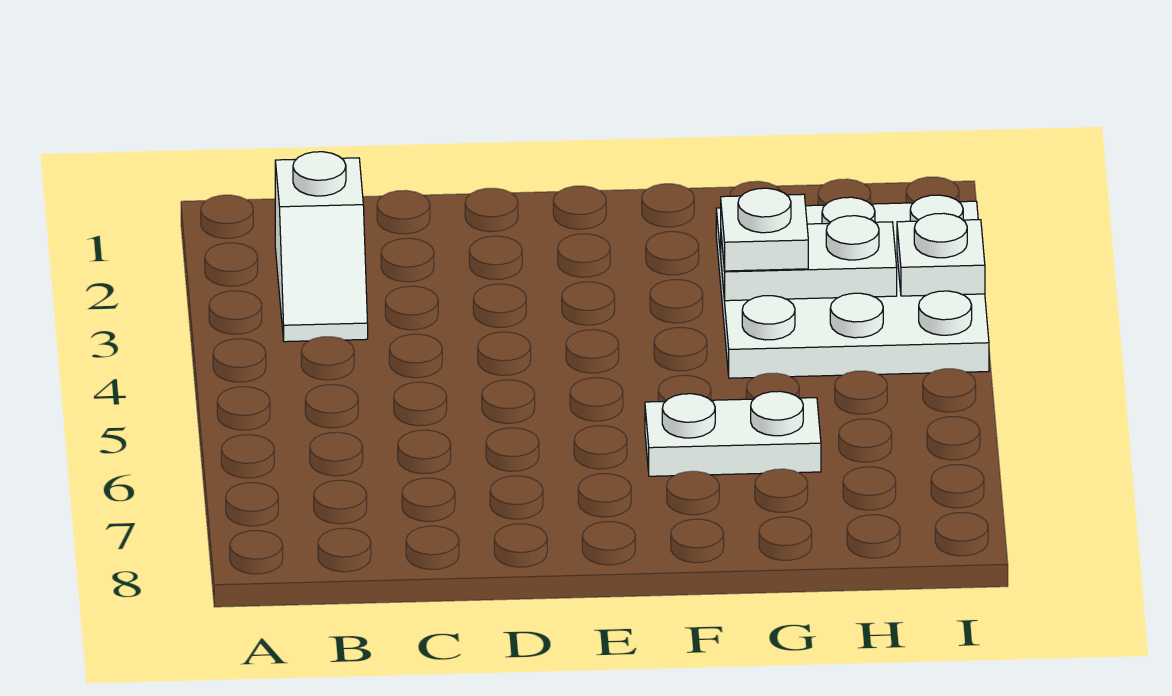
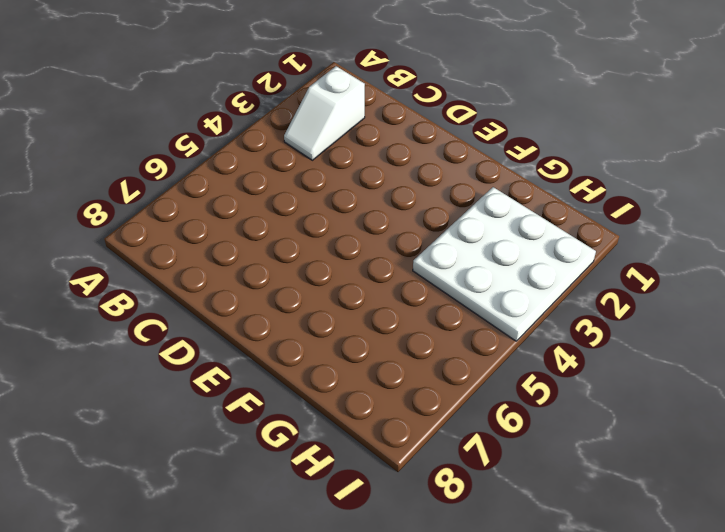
none -> white plate F6:G6 level 1
none -> white plate G3:H3 level 2

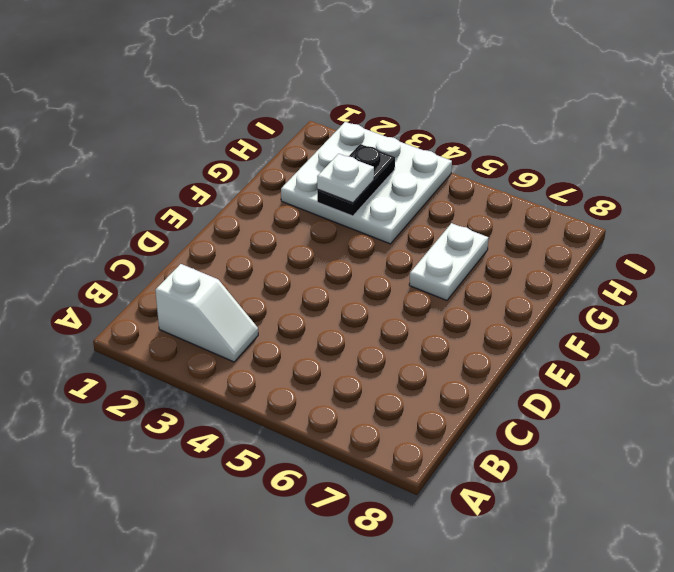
black plate G3:H3 level 2 -> white plate G3:H3 level 2
none -> white plate I3 level 2

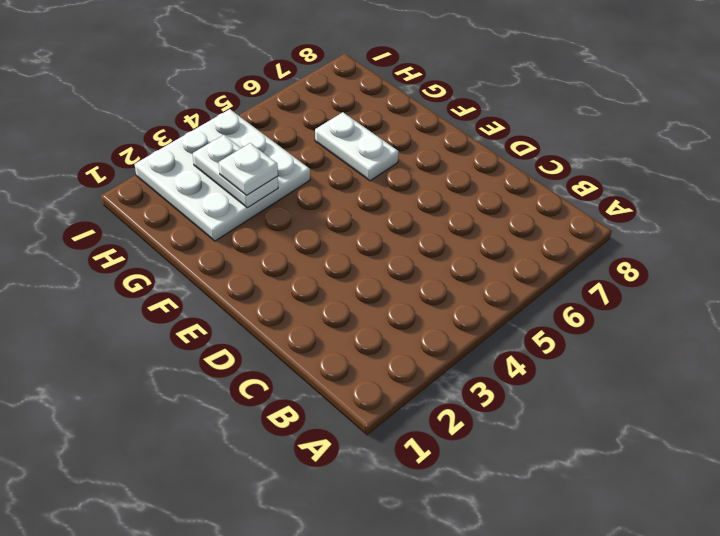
none -> white slope B2:B3 level 1 top 2
none -> white plate I3 level 2

